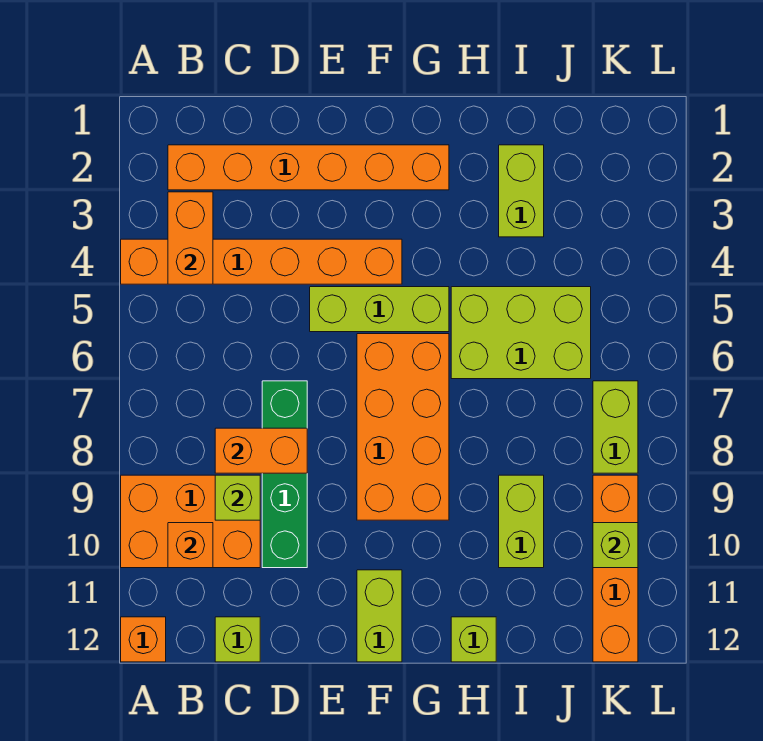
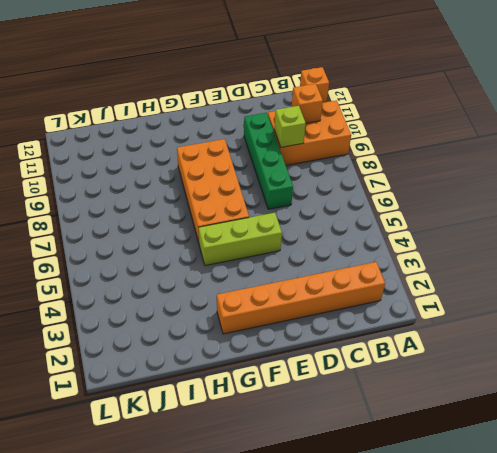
none -> orange brick A4:F4 level 1
none -> lime brick C12 level 1
none -> lime brick F11:F12 level 1

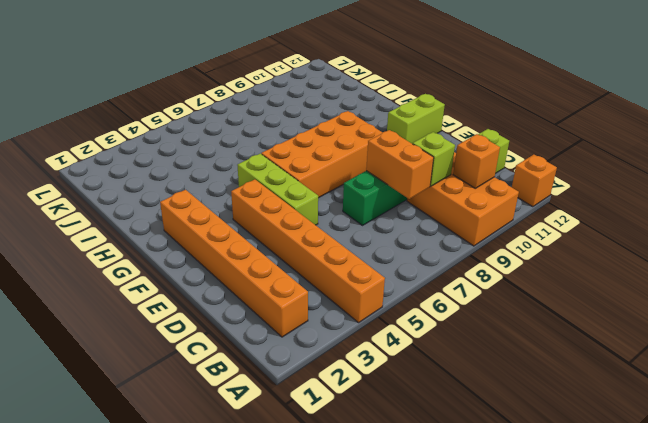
none -> lime brick H5:J6 level 1
none -> lime brick H12 level 1
none -> lime brick I2:I3 level 1

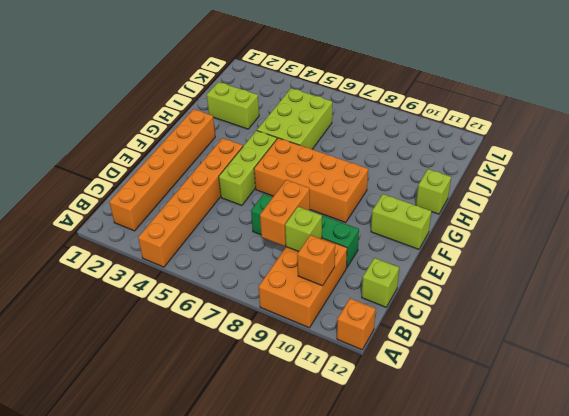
none -> lime brick I9:I10 level 1
none -> lime brick K7:K8 level 1
none -> orange brick K9:K12 level 1

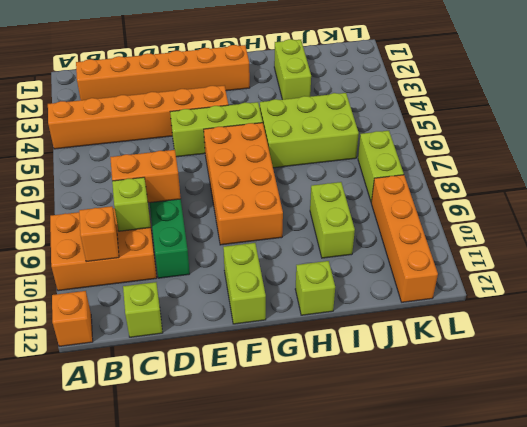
none -> orange brick B3:B4 level 2
none -> lime brick K10 level 2

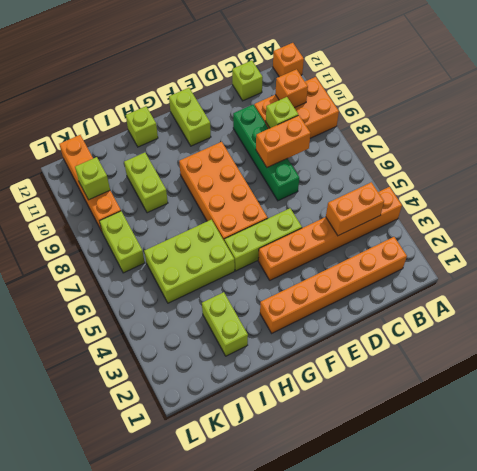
orange brick B4:C4 level 2 -> orange brick B3:B4 level 2

